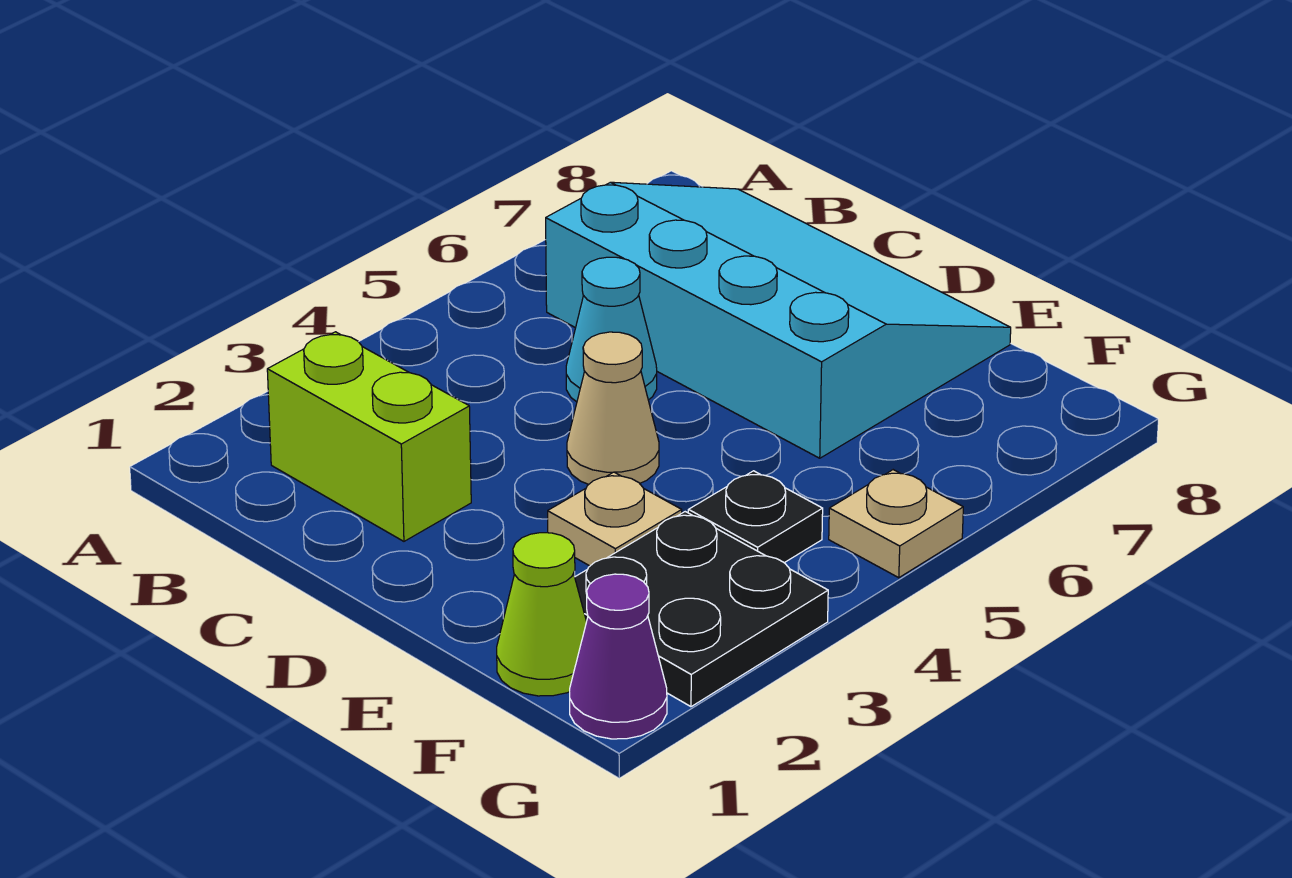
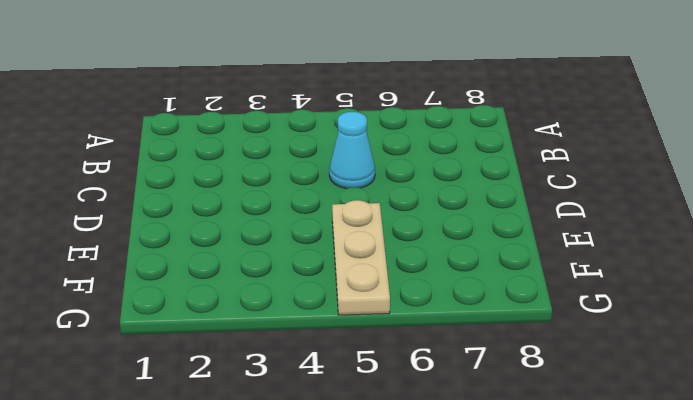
tan plate E5:G5 level 1 -> tan plate G5 level 1
none -> lime brick B2:C2 level 1
none -> cyan slope B6:E8 level 1 top 6

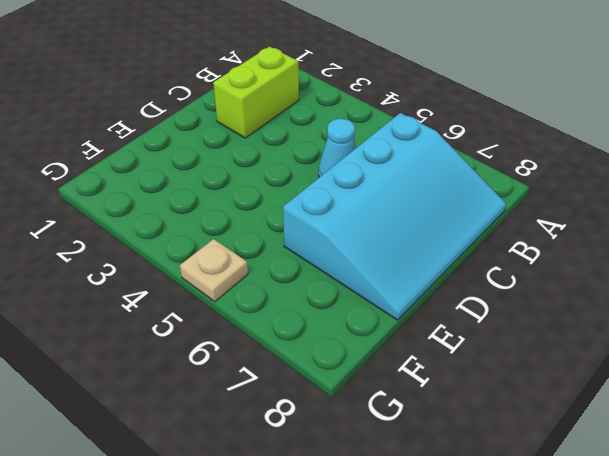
none -> tan cone D4 level 1
none -> tan plate E3 level 1

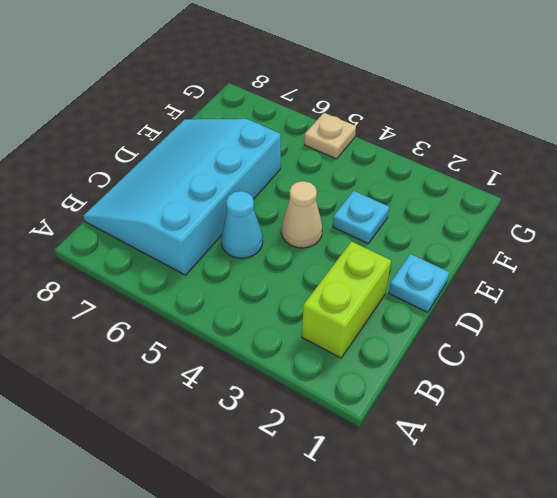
cyan plate D1 level 1 -> none
cyan plate E3 level 1 -> tan plate E3 level 1
none -> lime cone F1 level 1
none -> black plate F2:G3 level 1

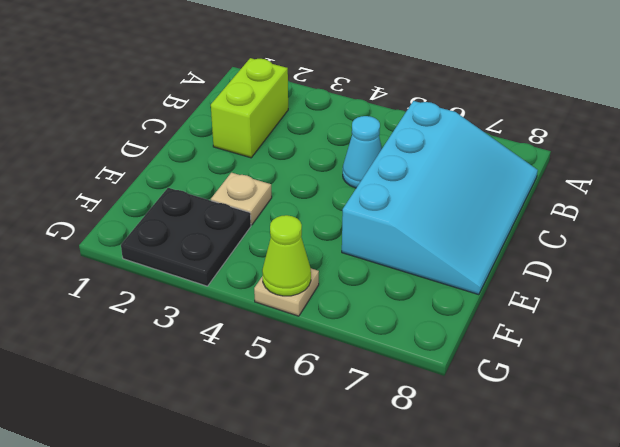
lime cone G5 level 2 -> lime cone F1 level 1
none -> tan cone D4 level 1
none -> black plate F4 level 1

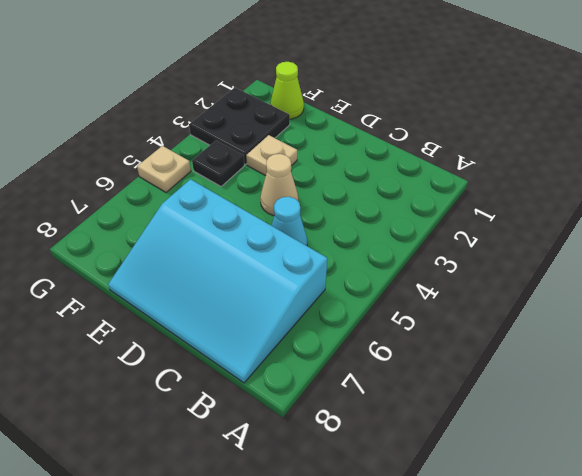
none -> lime brick B2:C2 level 1
none -> purple cone G1 level 1

